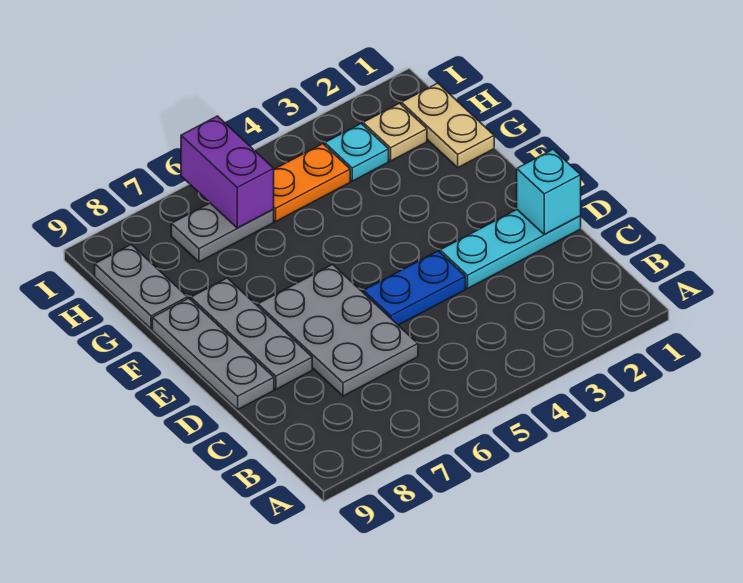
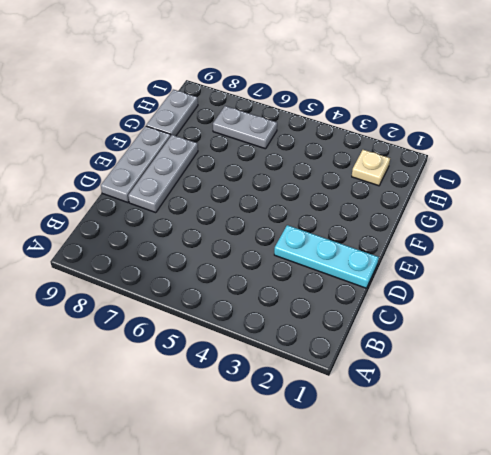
none -> grey plate C6:E7 level 1
none -> blue plate D4:D5 level 1
none -> tan plate G1:H1 level 1

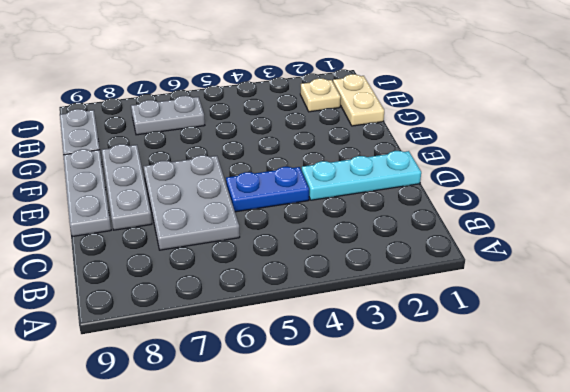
none -> cyan plate H3 level 1
none -> orange plate H4:H5 level 1
none -> cyan brick D1 level 2

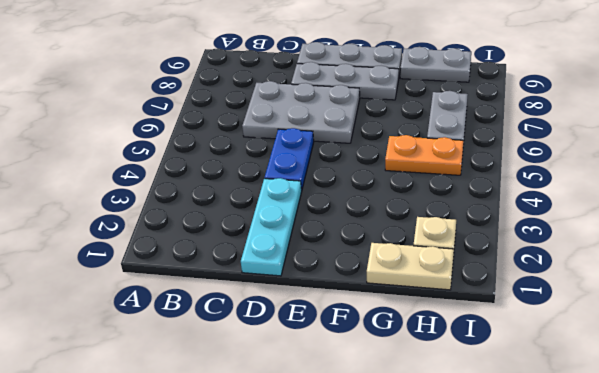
orange plate G5:H5 level 1 -> orange plate H4:H5 level 1
none -> cyan plate H3 level 1
none -> cyan brick D1 level 2
none -> purple brick H6:I6 level 2

